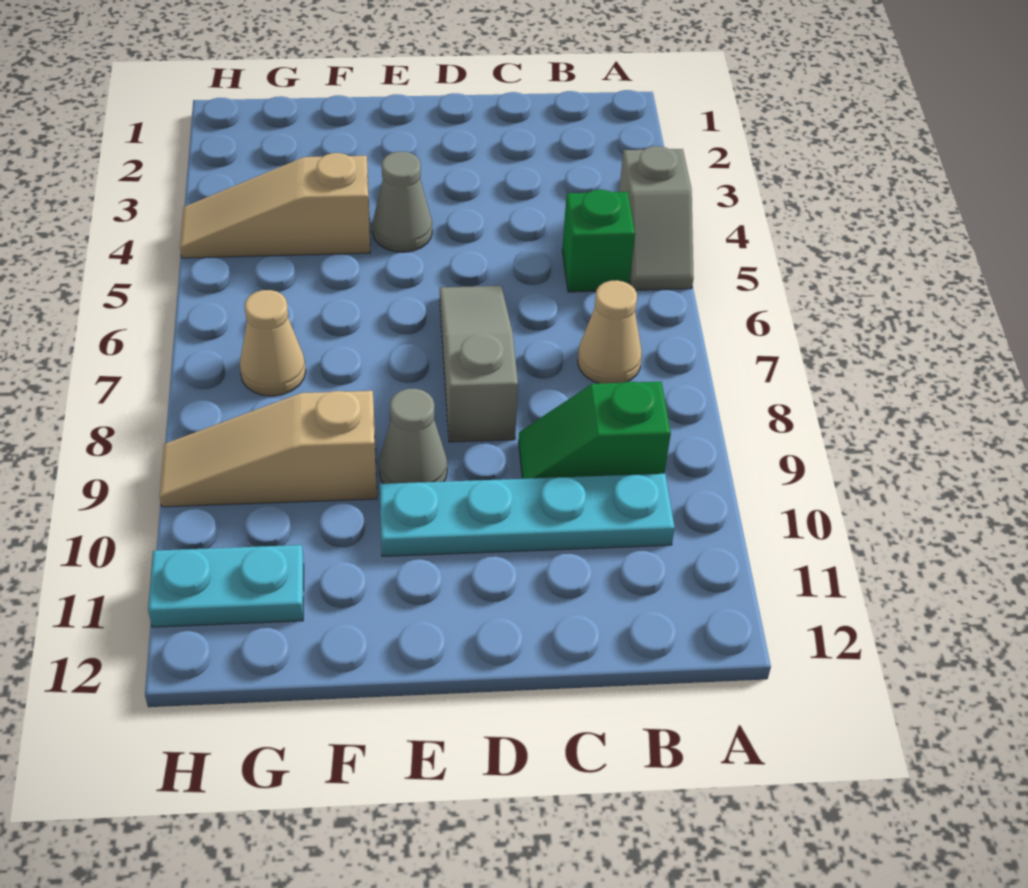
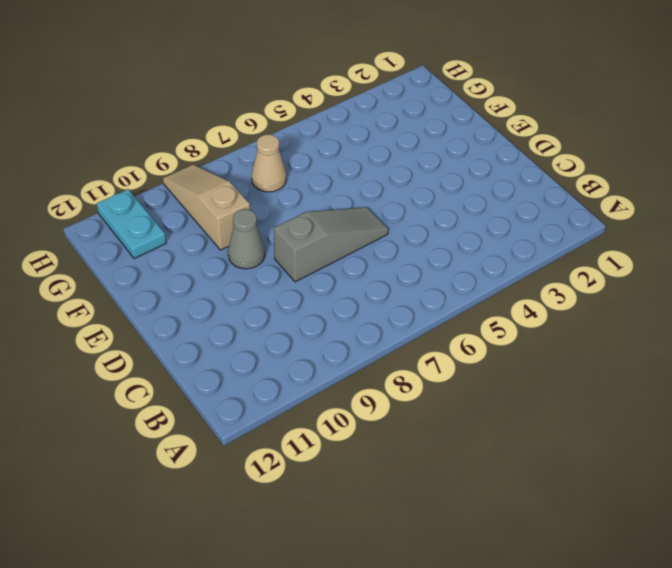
none -> grey slope A4:A5 level 1 top 4
none -> green brick B5 level 1
none -> tan cone B7 level 1

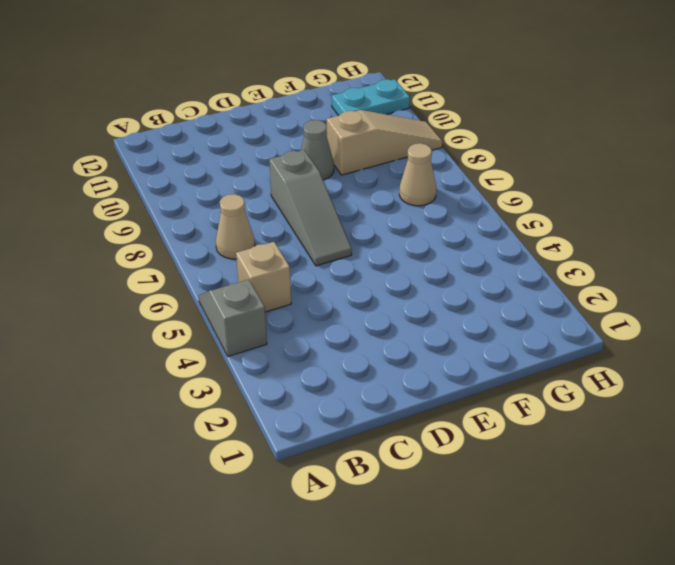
tan brick B5 level 1 -> green brick B5 level 1
none -> green slope B9:C9 level 1 top B
none -> cyan plate B10:E10 level 1
none -> grey cone E4 level 1

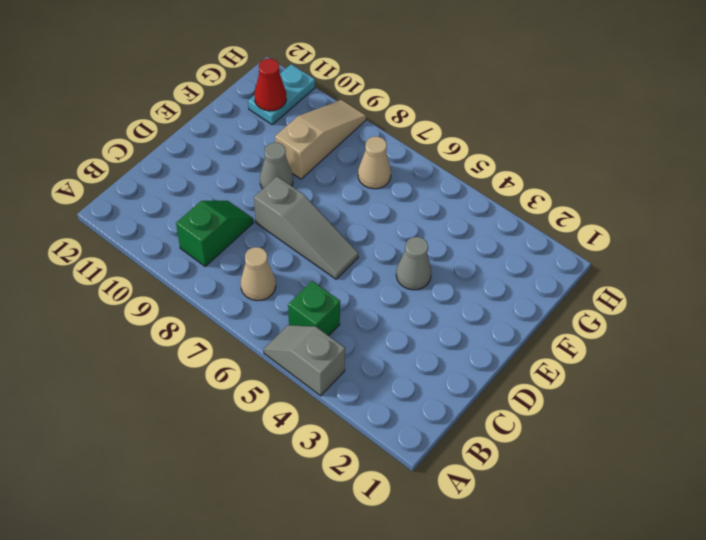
red cone G11 level 2 -> none
none -> cyan plate B10:E10 level 1
none -> tan slope F4:H4 level 1 top F

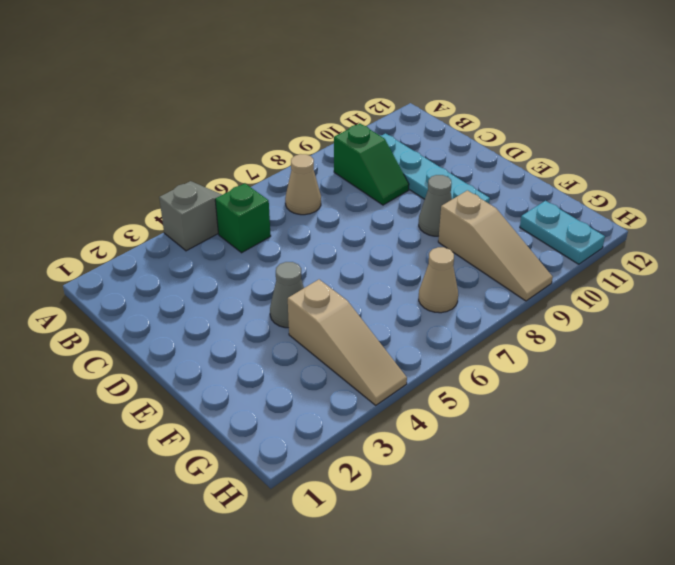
none -> grey slope D6:D8 level 1 top 8

